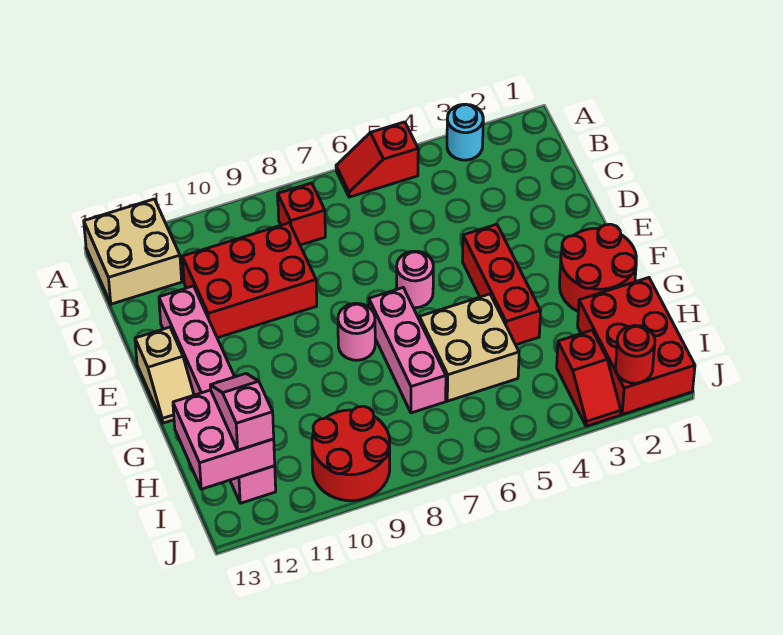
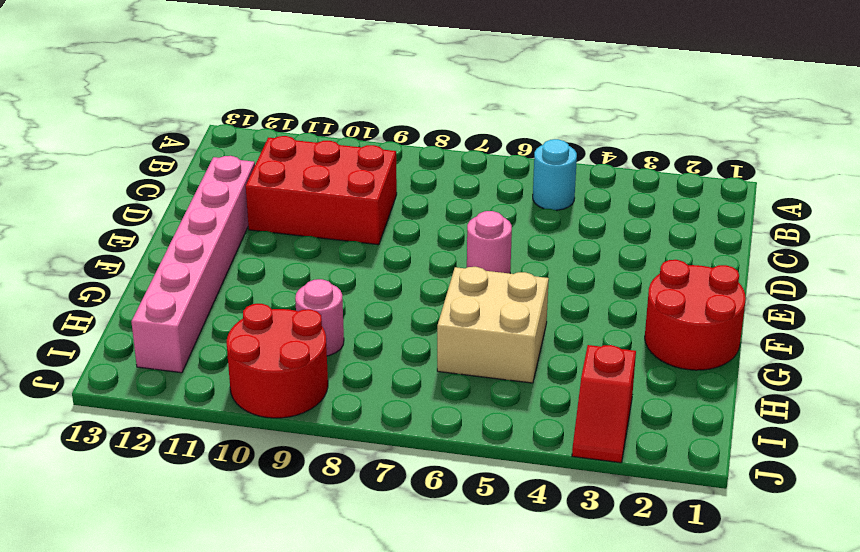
cyan round brick B5 level 1 -> cyan round brick A3 level 1
pink round brick H9 level 1 -> pink round brick F8 level 1
none -> red slope A5:A6 level 1 top 5
none -> tan brick A12:B13 level 1
none -> red brick B8 level 1

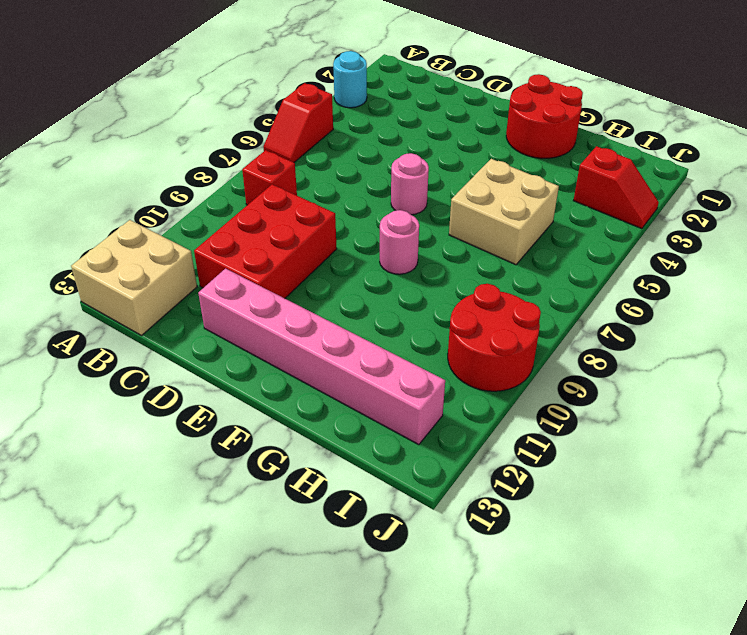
none -> red brick E4:G4 level 1
none -> tan slope E13:F13 level 1 top E
none -> pink brick F7:H7 level 1

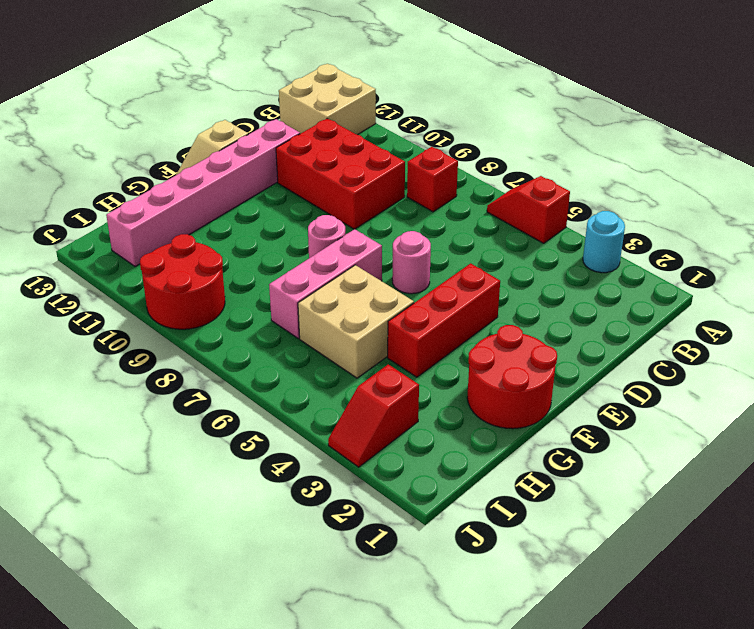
none -> red brick H1:J2 level 1
none -> pink brick H12:I13 level 2
none -> red round brick J2 level 2

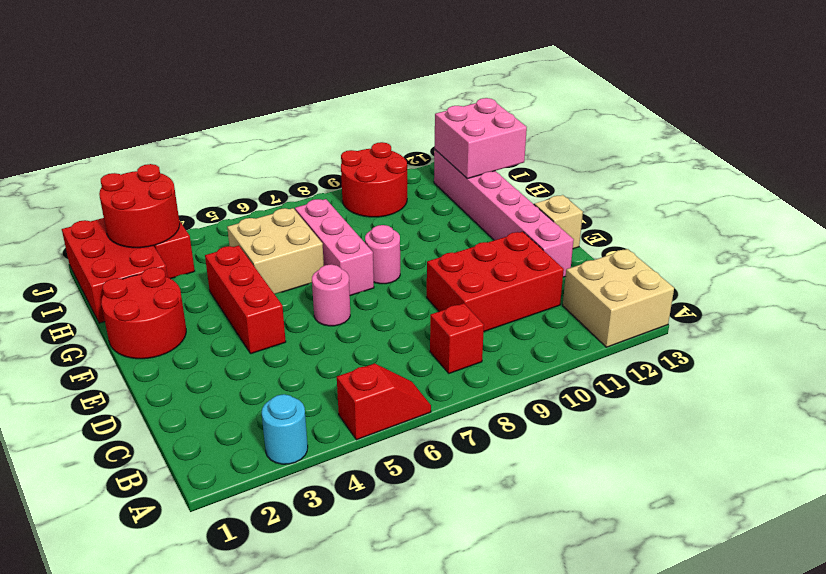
red round brick I2:J3 level 2 -> red round brick J2 level 2
none -> pink slope H12:I12 level 3 top I

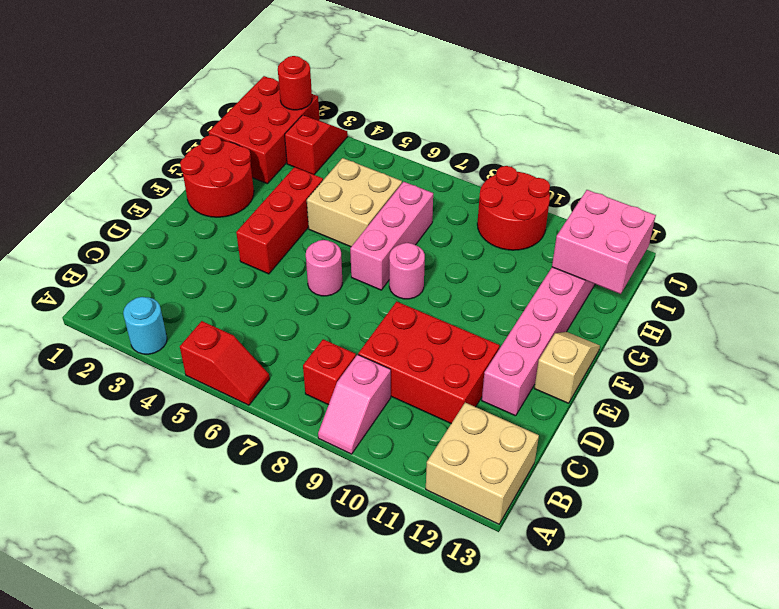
pink slope A9:B9 level 1 top B -> pink slope H12:I12 level 3 top I

